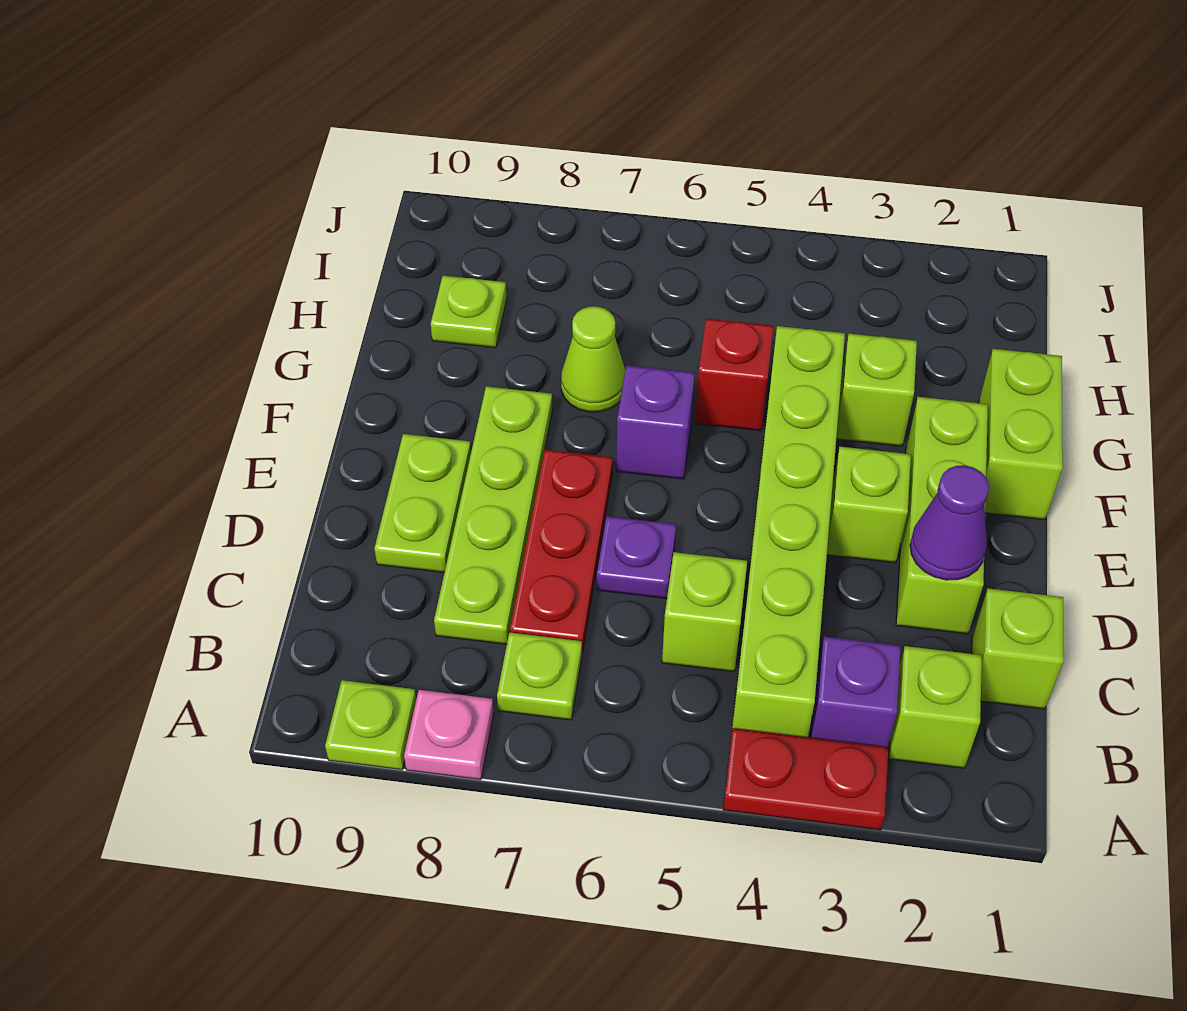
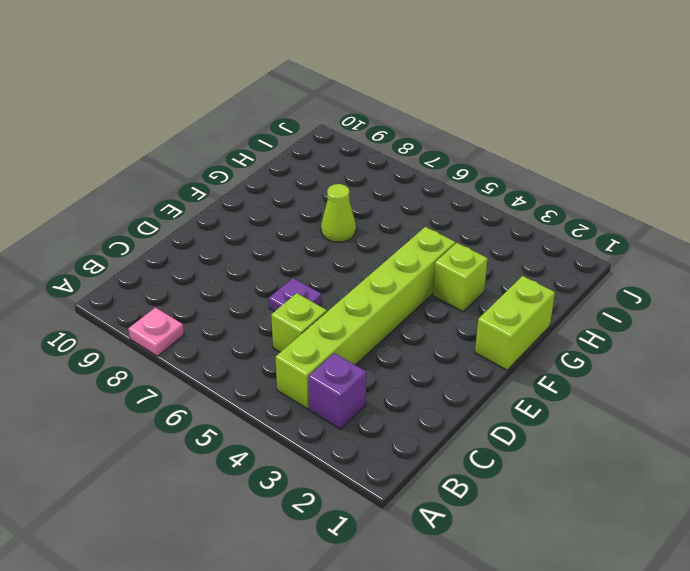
none -> red plate A3:A4 level 1
none -> lime plate A9 level 1
none -> lime brick B2 level 1

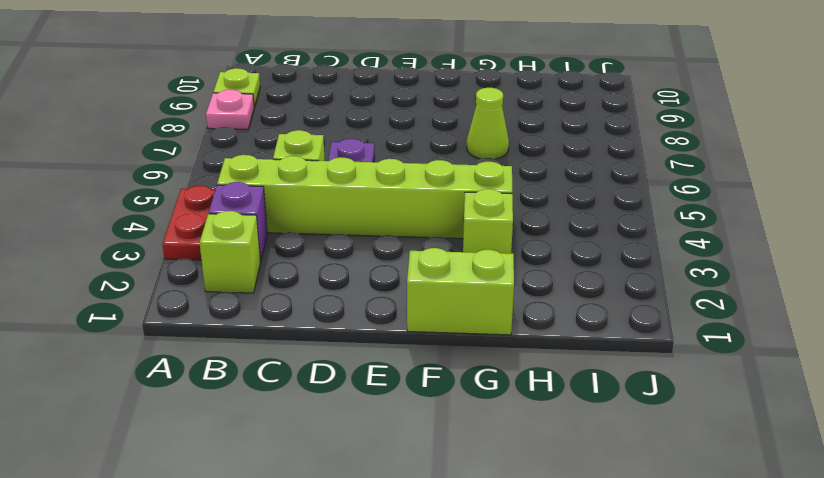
none -> lime plate B7 level 1
none -> lime brick C1 level 1
none -> red plate C7:E7 level 1

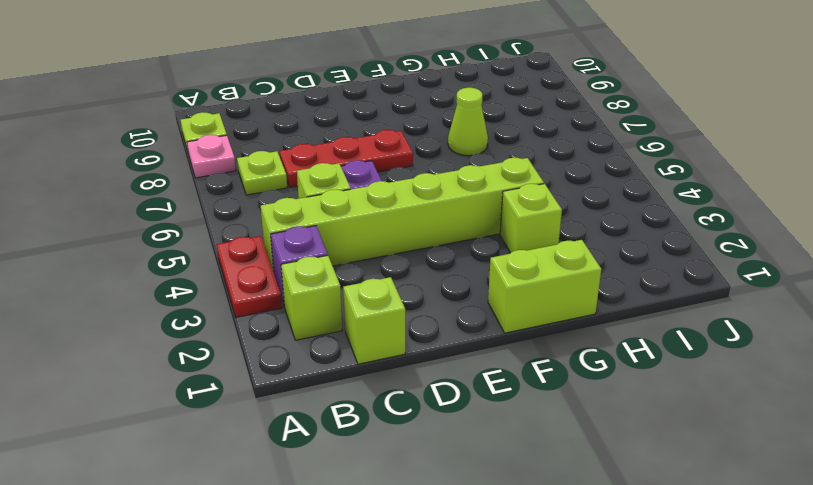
none -> lime plate C8:F8 level 1
none -> lime brick D2:F2 level 1
none -> lime plate D9:E9 level 1

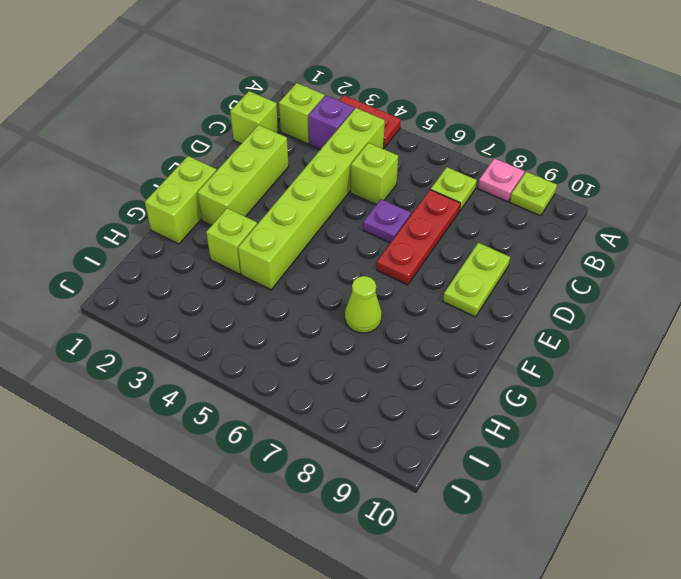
none -> lime plate C8:F8 level 1
none -> lime brick E3 level 1
none -> purple brick F6 level 1

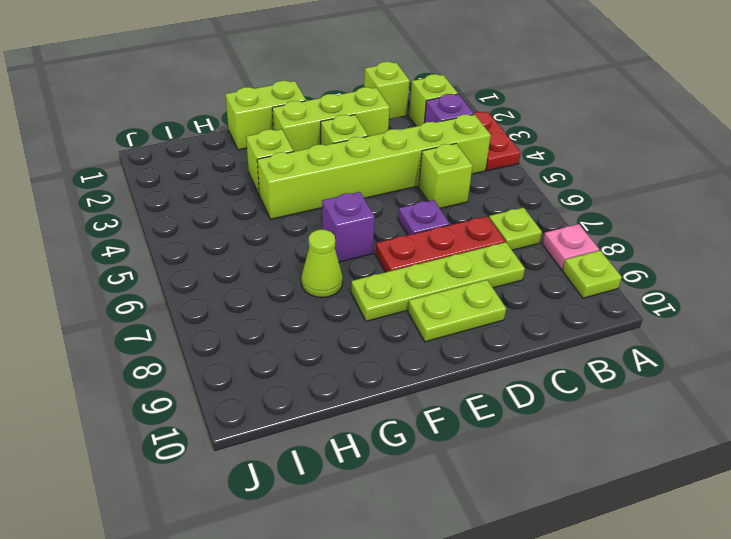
none -> red brick G5 level 1
none -> lime plate H9 level 1
none -> purple cone D2 level 2

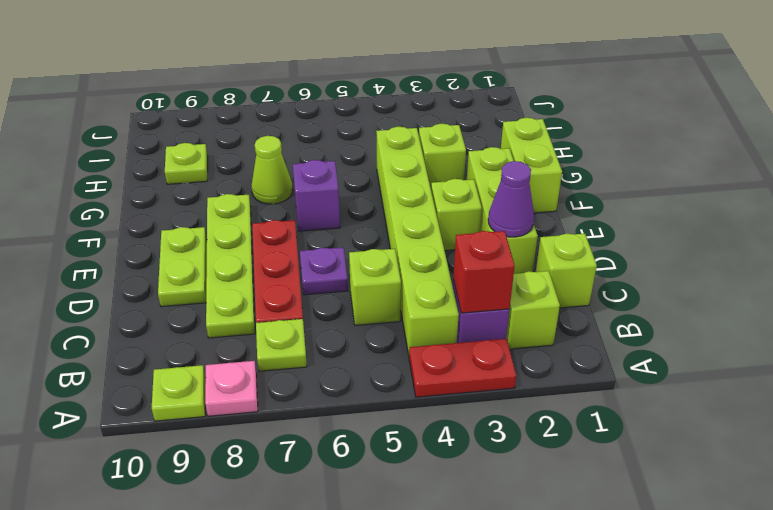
red brick B3 level 2 -> red brick G5 level 1

